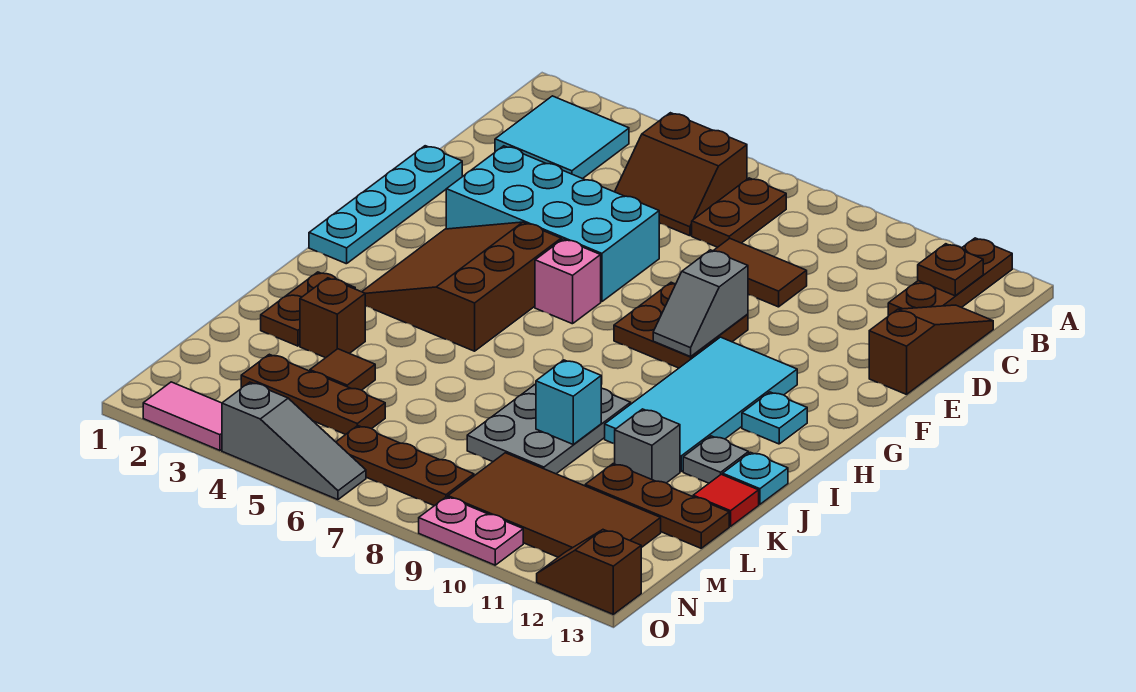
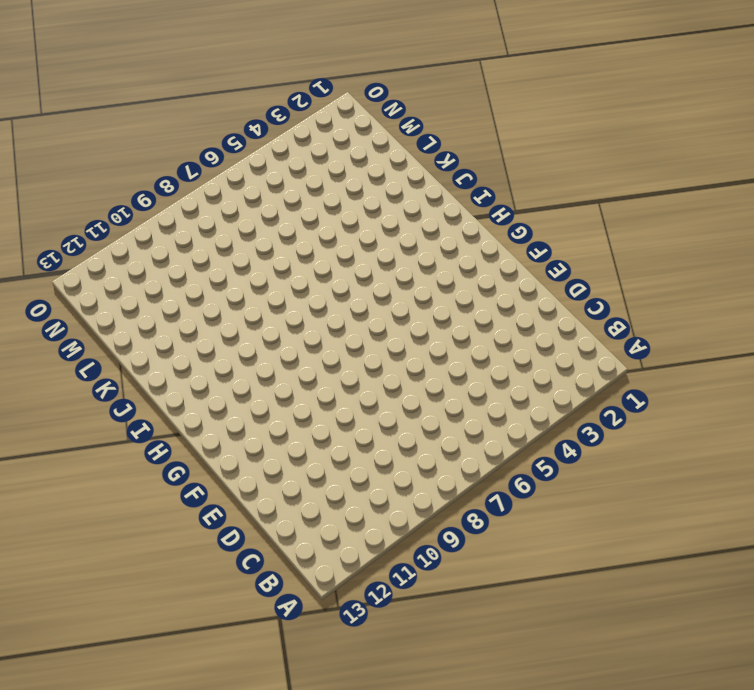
none -> brown plate A12:C12 level 1
none -> cyan tile B2:C3 level 1
none -> brown slope B5:C6 level 1 top B
none -> brown plate B7:C7 level 1

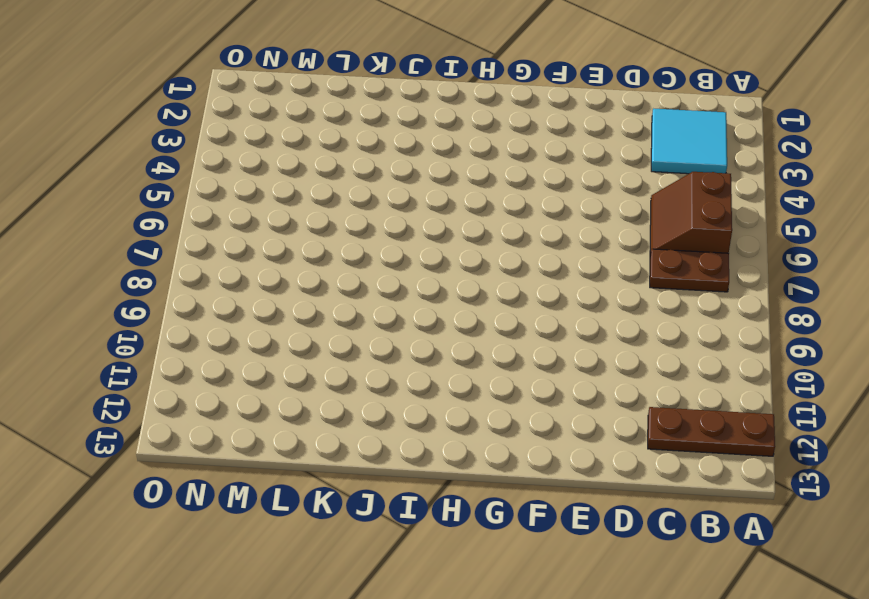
none -> brown slope C13:E13 level 1 top E
none -> brown tile D8:D9 level 1
none -> cyan plate E1:H1 level 1
none -> cyan brick E3:F6 level 1

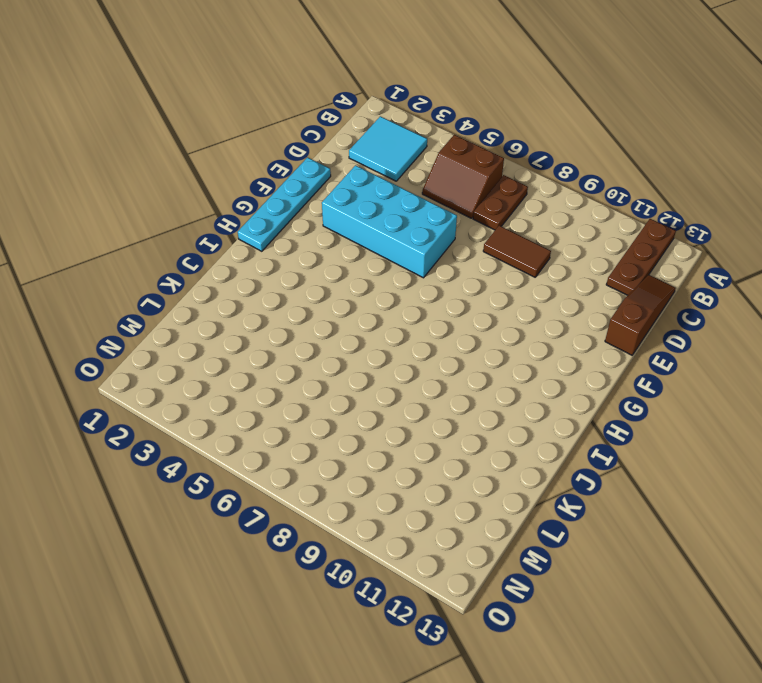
none -> brown plate F8:G9 level 1
none -> brown slope G3:I5 level 1 top 5
none -> pink brick G6 level 1
none -> cyan tile G10:J11 level 1

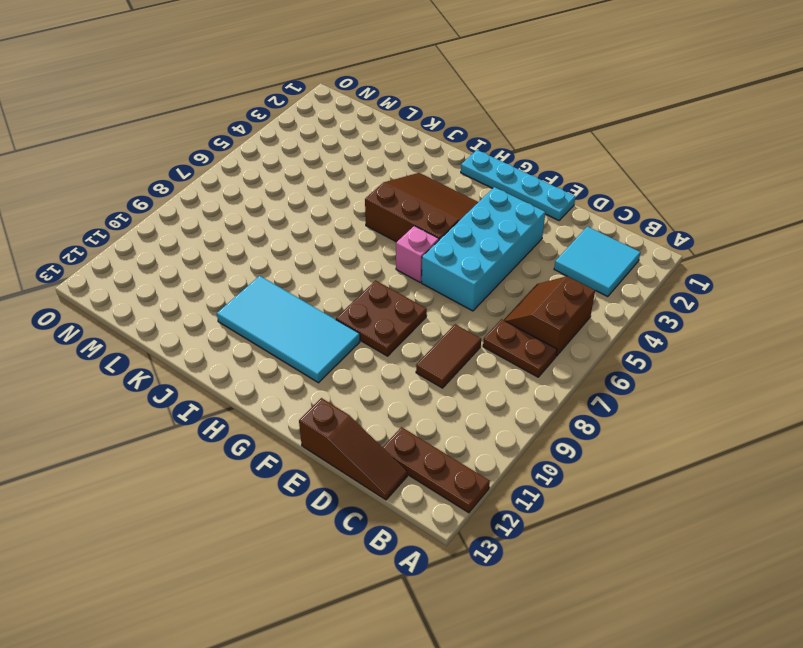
none -> cyan plate H12 level 1
none -> brown plate J2:K2 level 1
none -> grey plate J8:L9 level 1
none -> grey plate J12 level 1

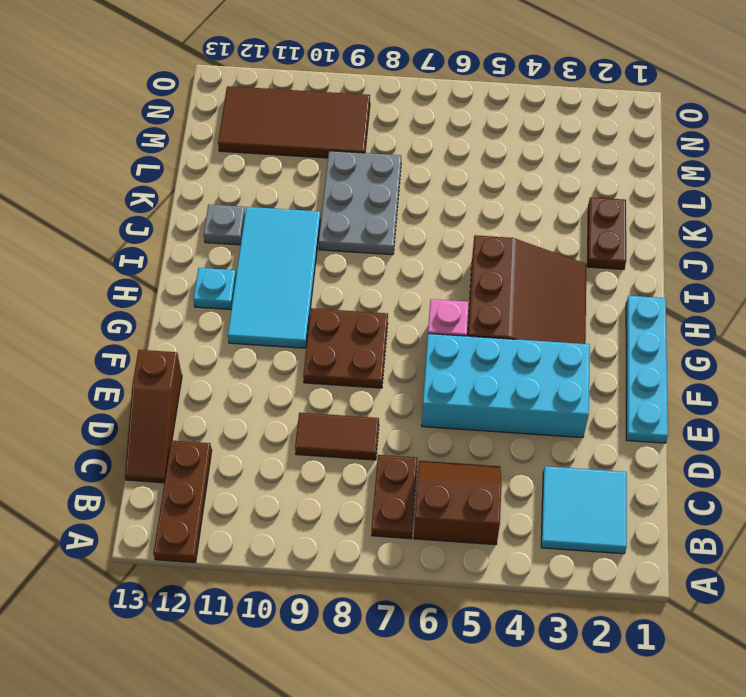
none -> cyan plate J13 level 1
none -> brown brick K3 level 1
none -> grey brick K11 level 1
none -> red tile K13 level 1

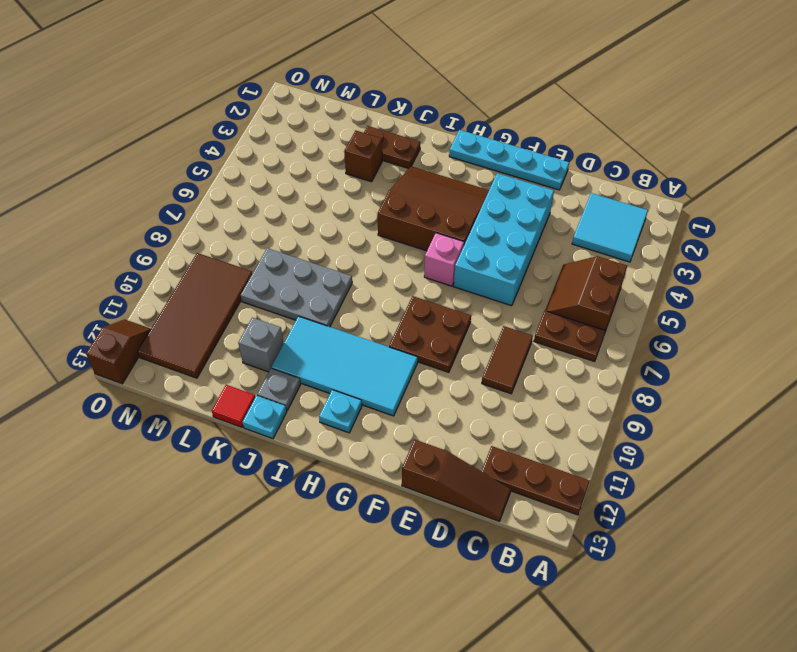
none -> brown tile L4 level 1
none -> brown plate L11:L13 level 1
none -> brown plate M3:M5 level 1
none -> brown plate N6:N8 level 1

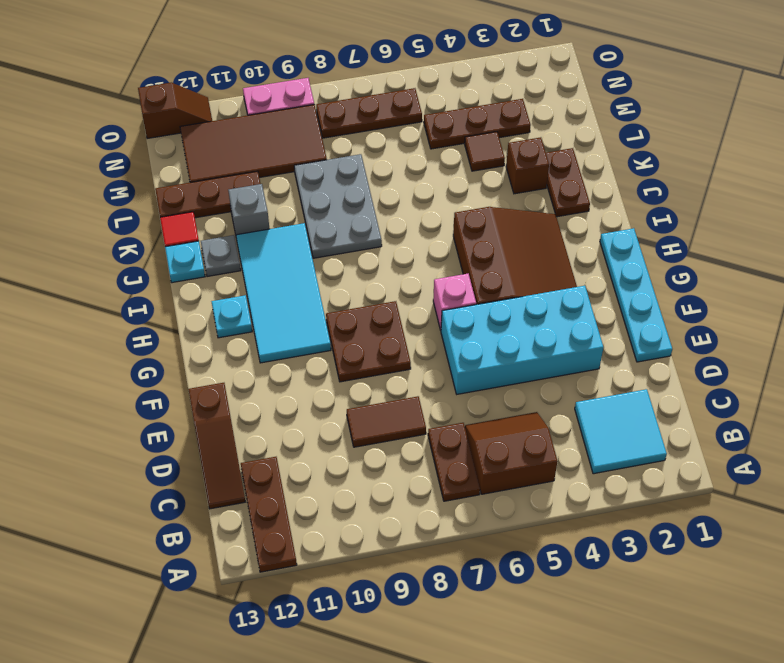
none -> pink tile O2:O3 level 1
none -> grey slope O4:O6 level 1 top 4
none -> brown plate B12 level 2
none -> grey slope F9:G9 level 2 top F

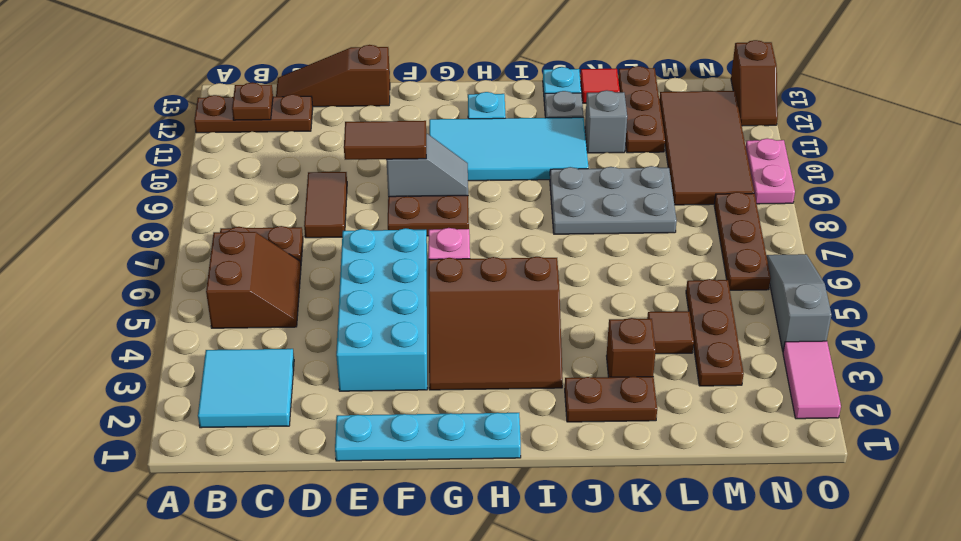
brown tile E9:F9 level 3 -> none
none -> cyan brick K9 level 2

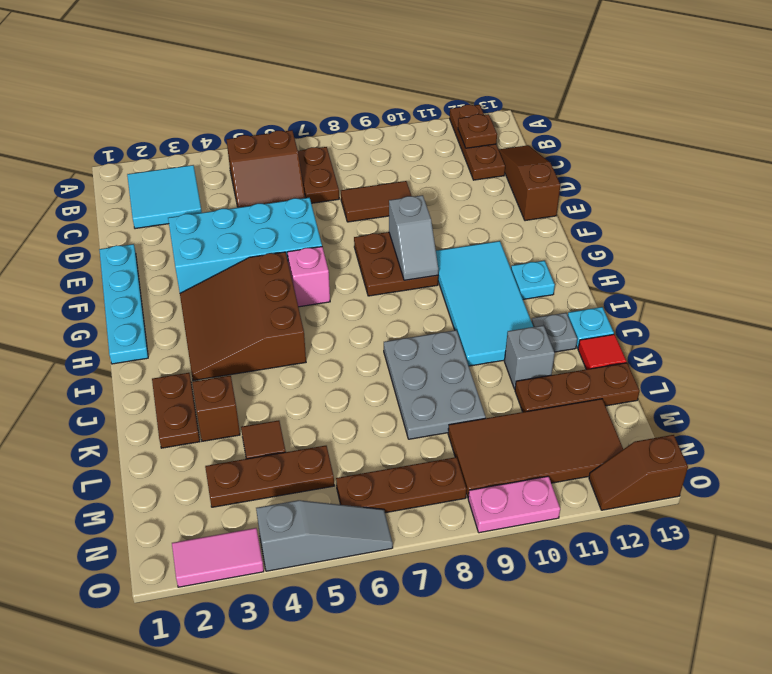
none -> cyan brick K9 level 2

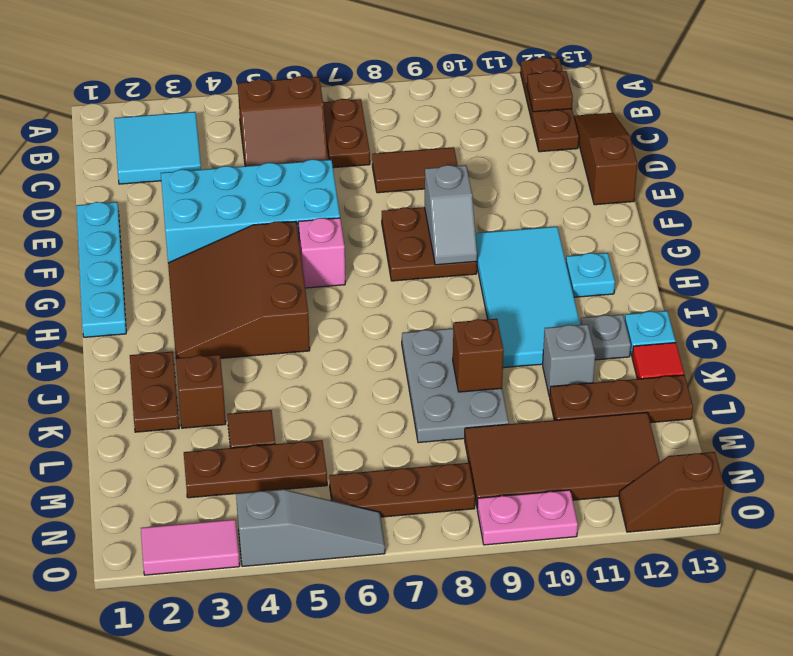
brown brick K9 level 2 -> cyan brick K9 level 2

